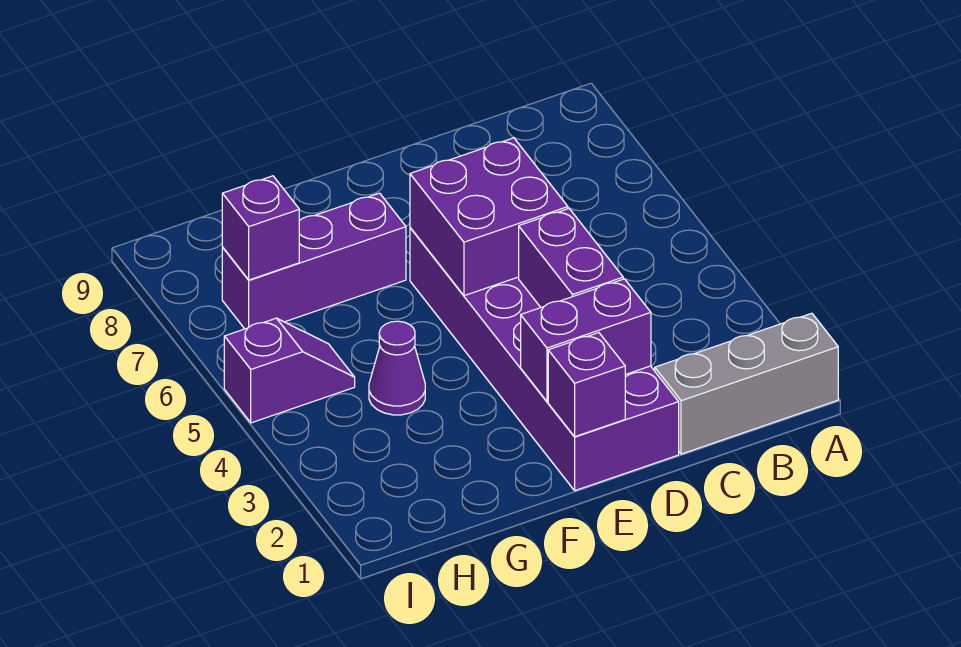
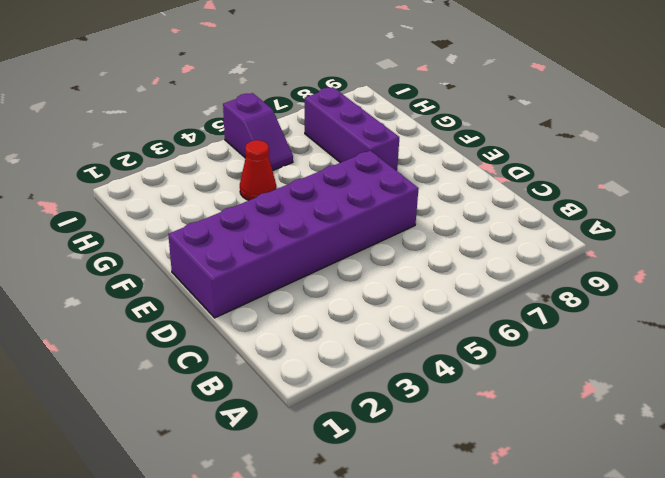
red cone G4 level 1 -> purple cone G4 level 1
none -> grey brick A1:C1 level 1
none -> purple brick D2:E2 level 2

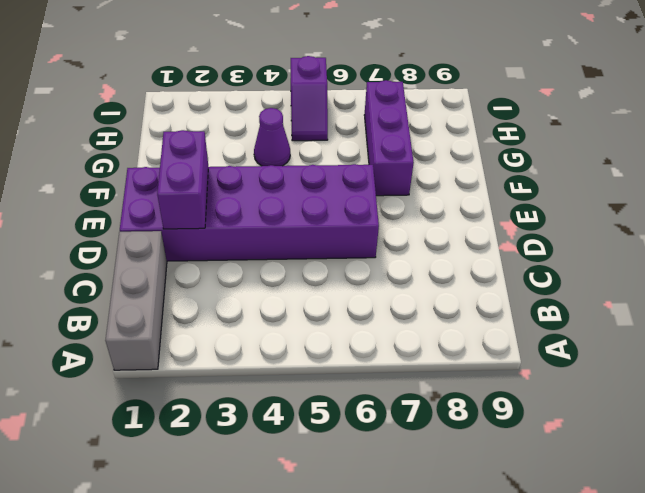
none -> purple brick D3:D4 level 2
none -> purple brick D5:E6 level 2

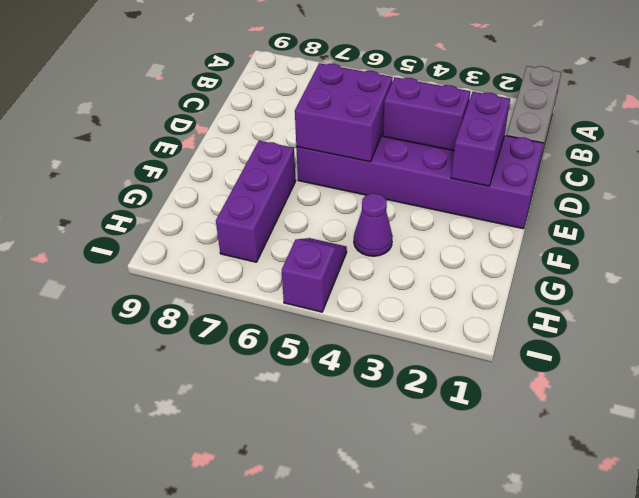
none -> purple brick E1 level 2
none -> purple brick H7 level 2

